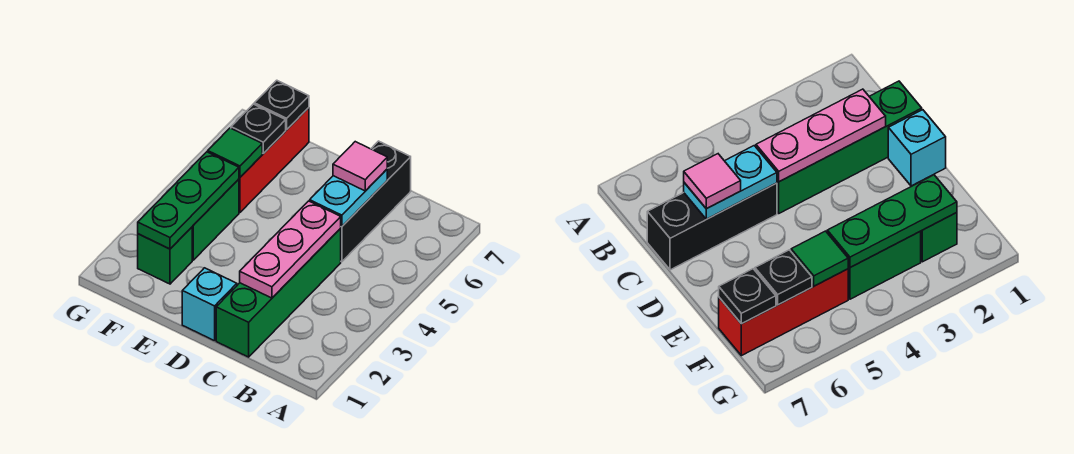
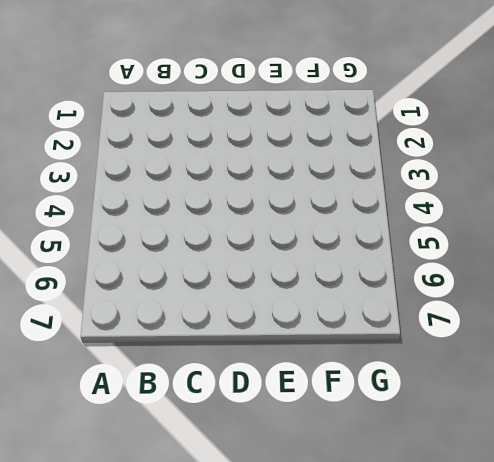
none -> green brick C1:C4 level 1
none -> black brick C5:C7 level 1
none -> cyan brick D1 level 1

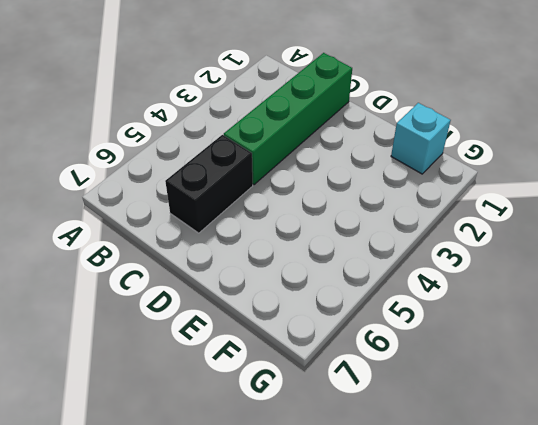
black brick C5:C6 level 1 -> black brick C5:C7 level 1
cyan brick F1 level 1 -> cyan brick D1 level 1
none -> green brick F2 level 1
none -> green brick F3:F4 level 1
none -> red brick F5:F7 level 1

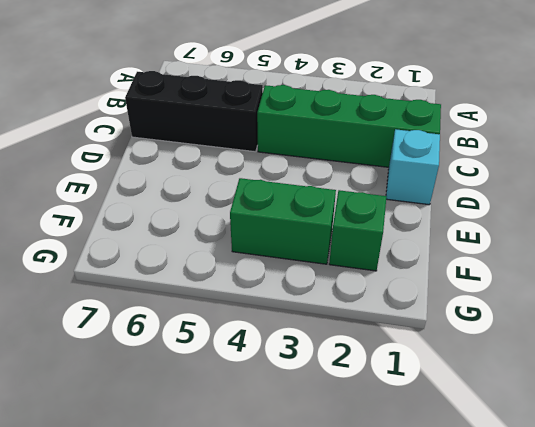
none -> red brick F5:F7 level 1
none -> pink plate C2:C4 level 2
none -> cyan plate C5:C6 level 2

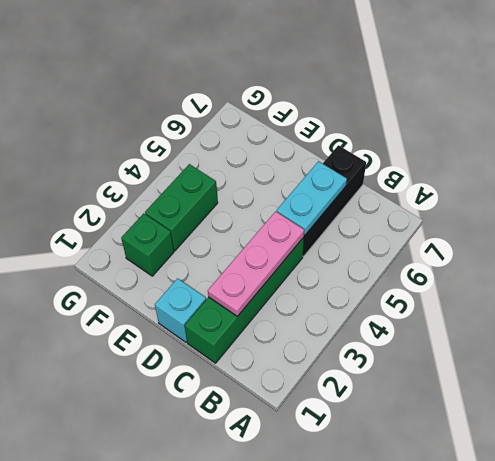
none -> red brick F5:F7 level 1
none -> green plate F2:F4 level 2
none -> green tile F5 level 2

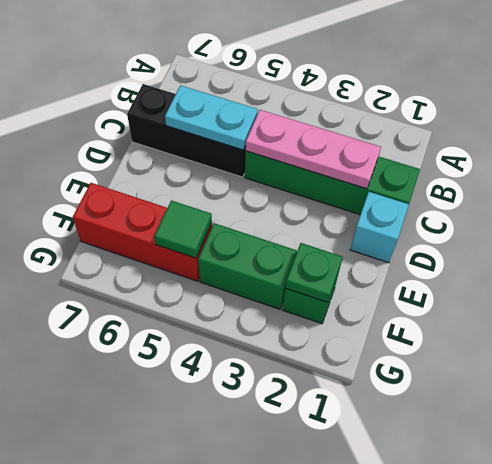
green plate F2 level 2 -> green plate F2:F4 level 2
none -> black plate F6 level 2
none -> black plate F7 level 2
none -> pink tile C6 level 3

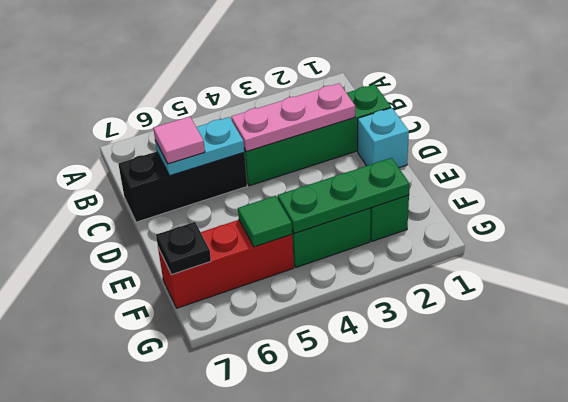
none -> black plate F6 level 2

